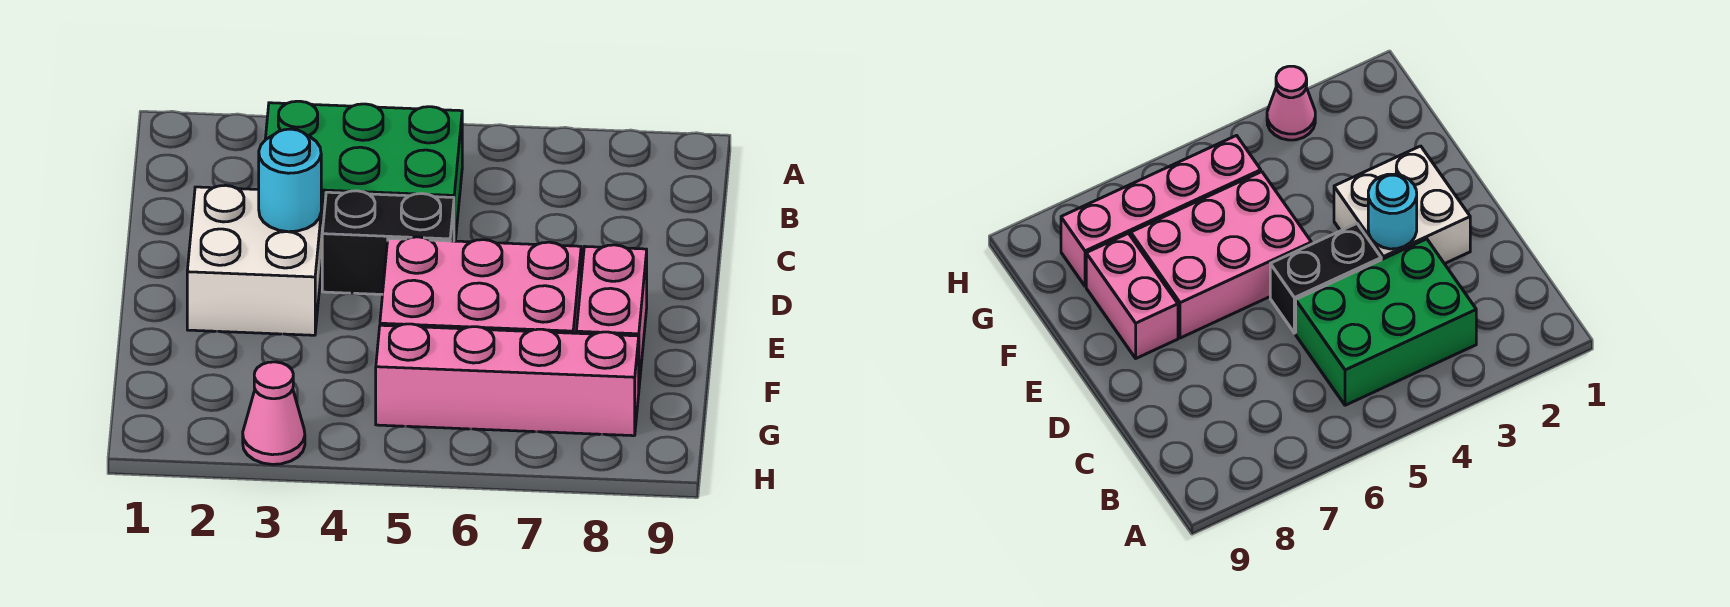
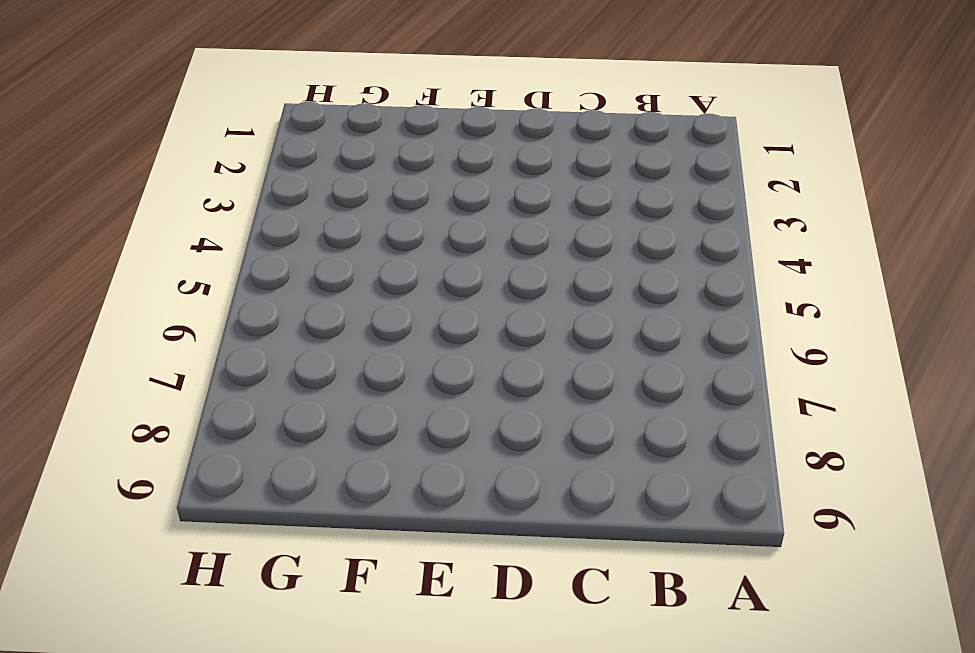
none -> green brick B3:C5 level 1
none -> white brick D2:E3 level 1

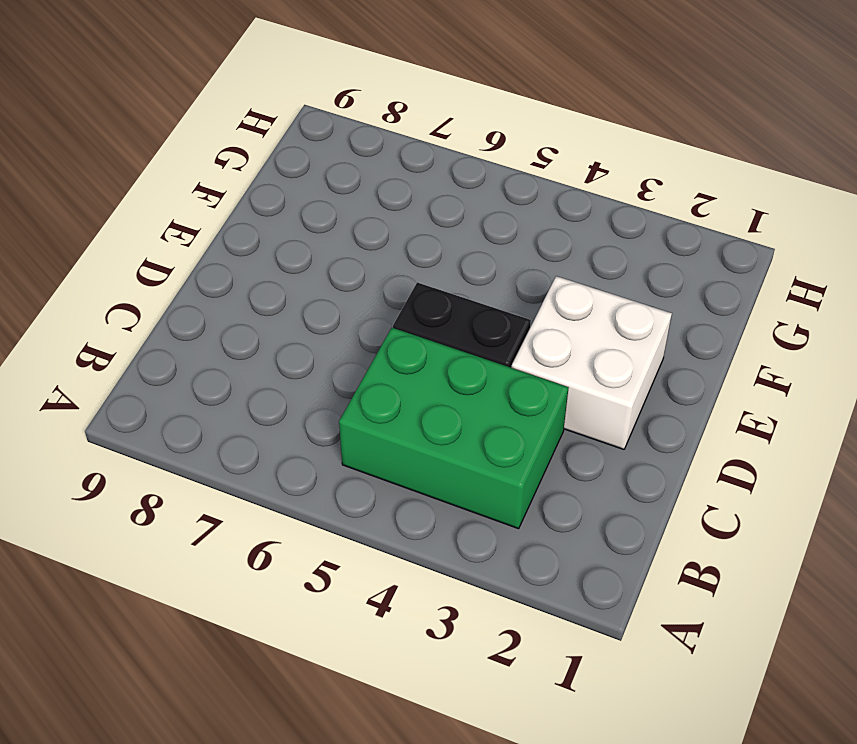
none -> pink brick E5:F7 level 1
none -> pink brick E8:F8 level 1

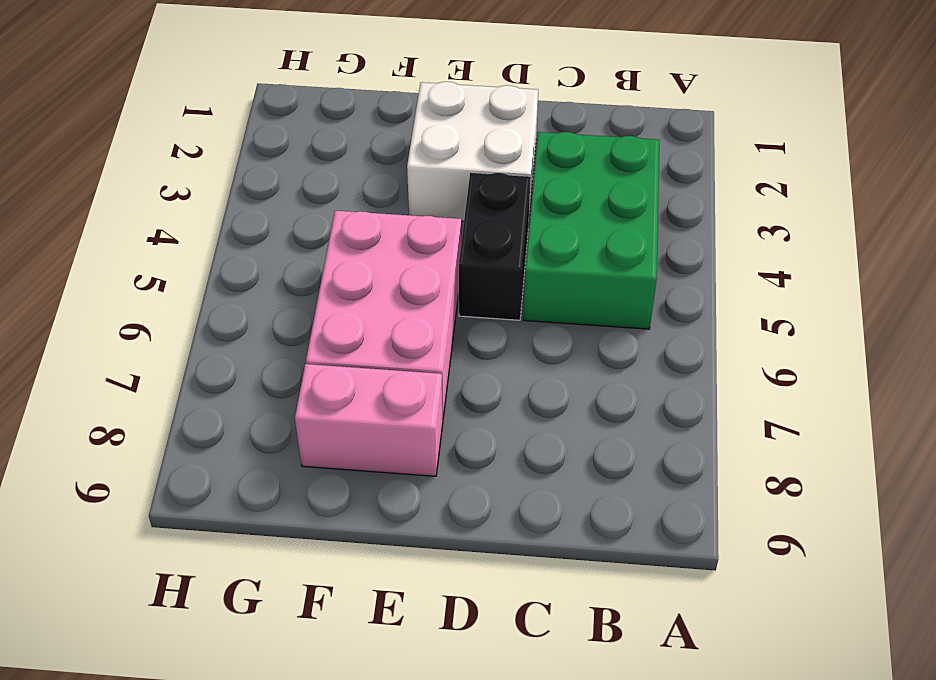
none -> pink brick G5:G8 level 1
none -> pink cone H3 level 1

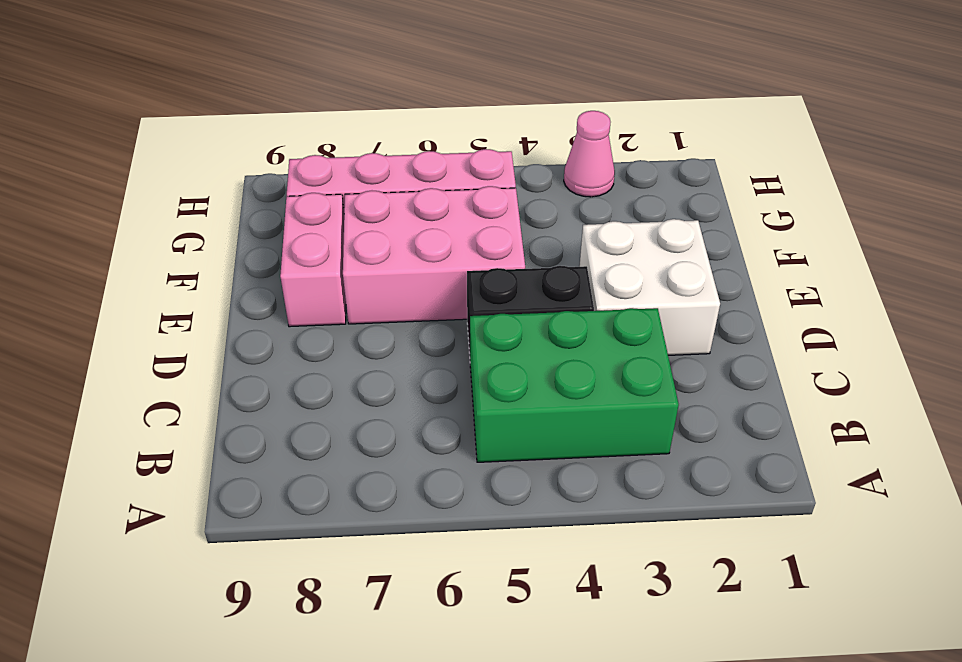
none -> cyan round brick D3 level 2

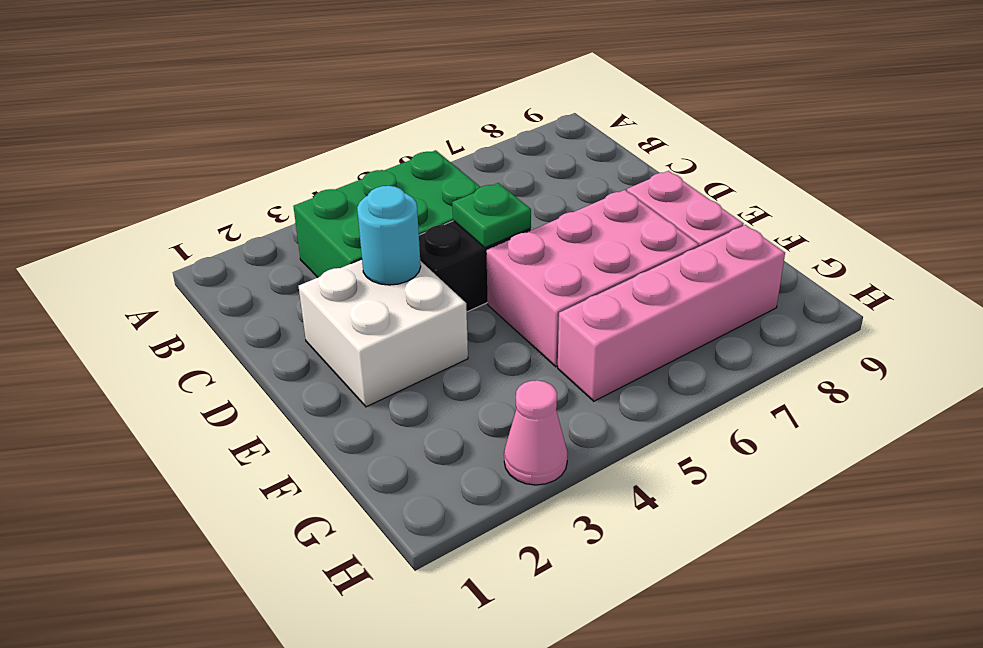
green plate D5 level 2 -> none

